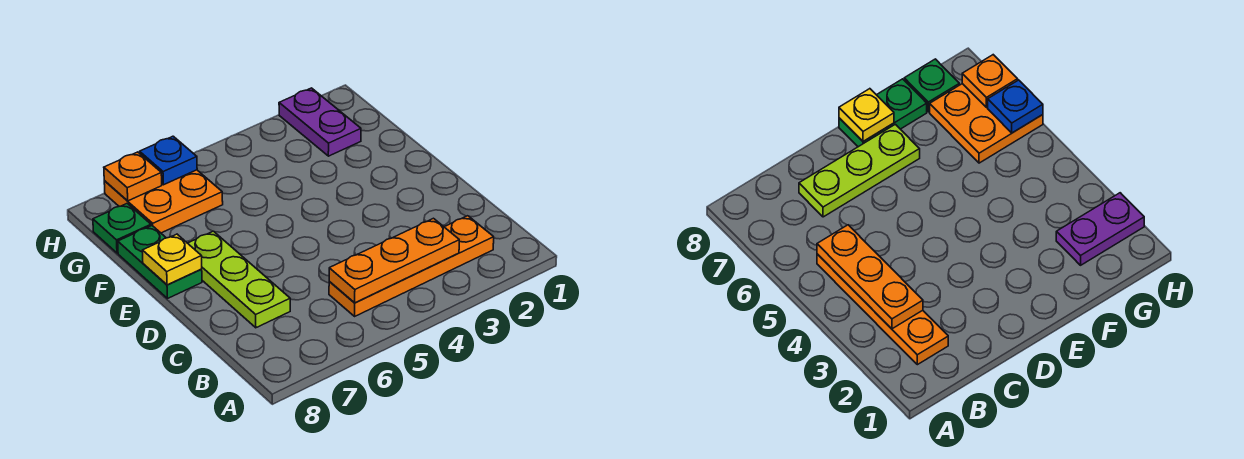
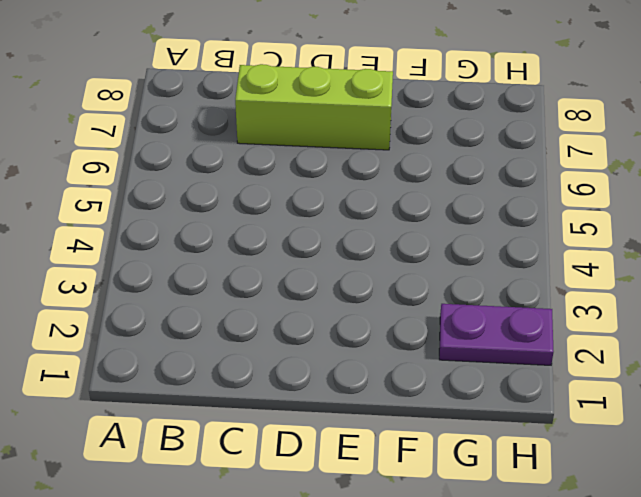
lime brick C7:E7 level 1 -> lime plate C7:E7 level 1
none -> orange plate B2:B5 level 1
none -> green plate E8:F8 level 1

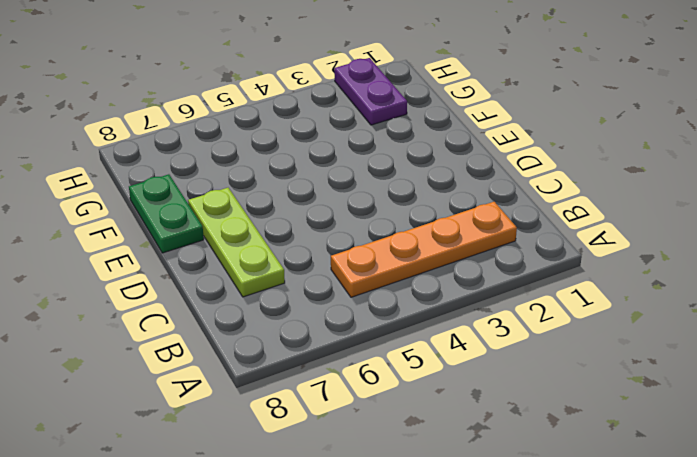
none -> orange plate G6:H7 level 1
none -> green plate G8 level 1

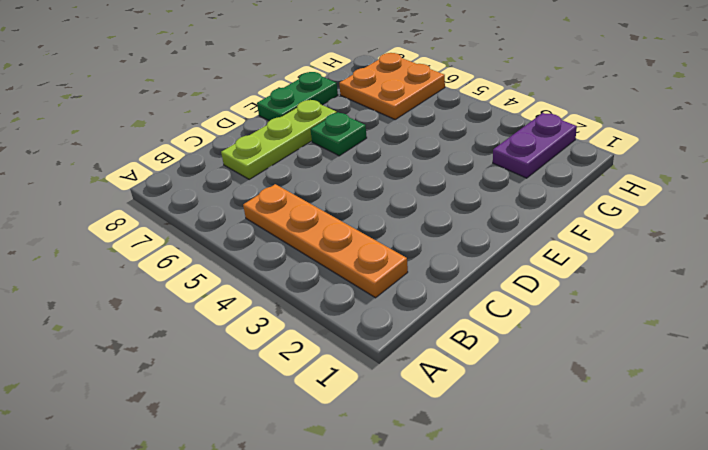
green plate E6 level 1 -> green plate G8 level 1
none -> orange plate B3:B5 level 2
none -> yellow plate E8 level 2

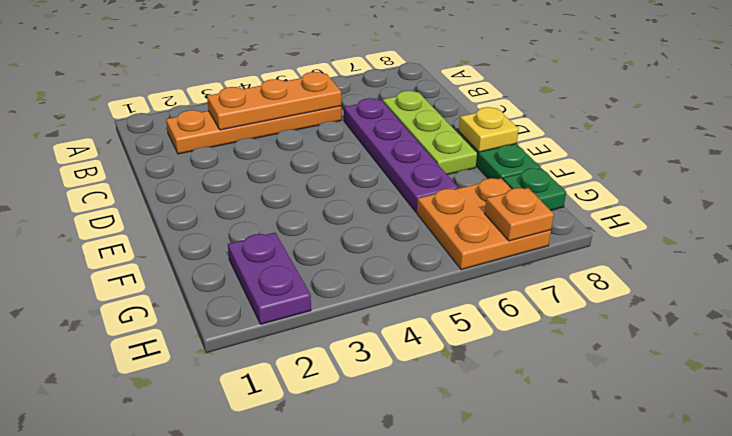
purple plate C6:F6 level 1 -> none
none -> blue plate H6 level 2

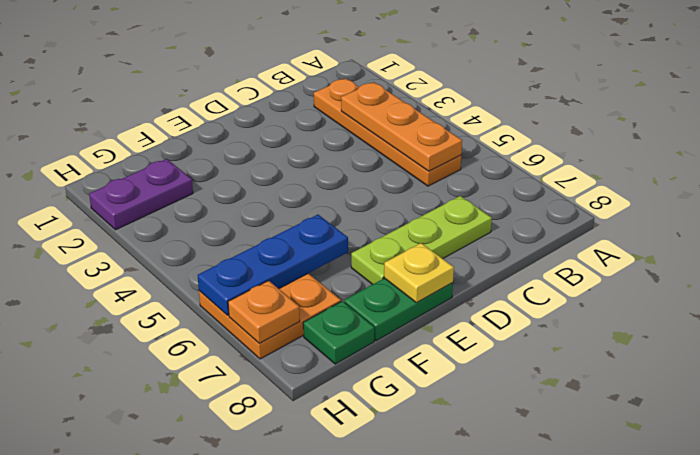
blue plate F6:H6 level 2 -> blue plate H6 level 2

